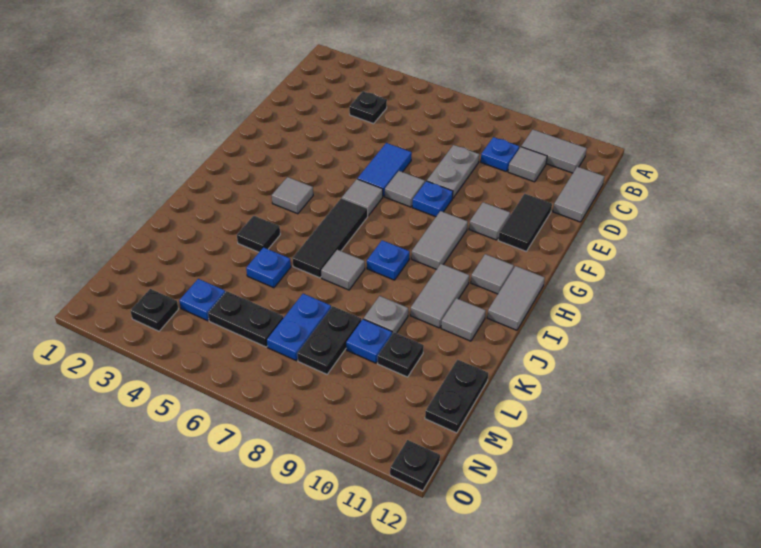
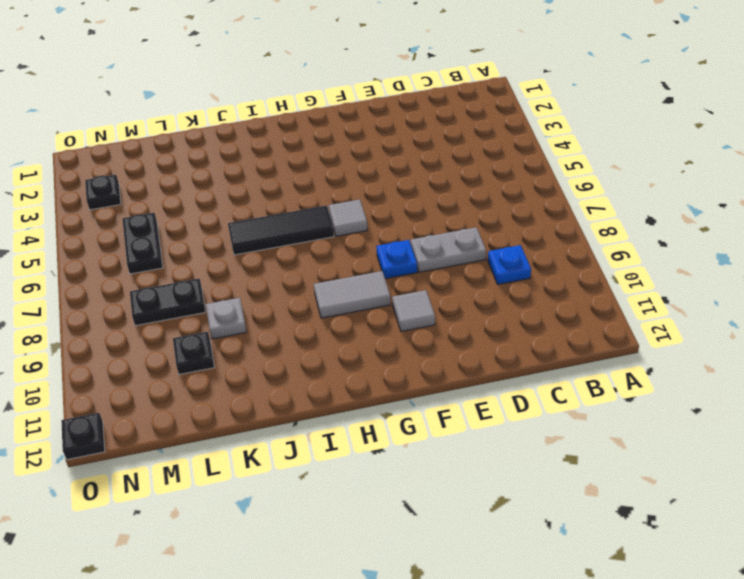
none -> grey tile B10:B11 level 1
none -> black plate C4 level 1
none -> grey tile C10 level 1
none -> grey tile C12:D12 level 1

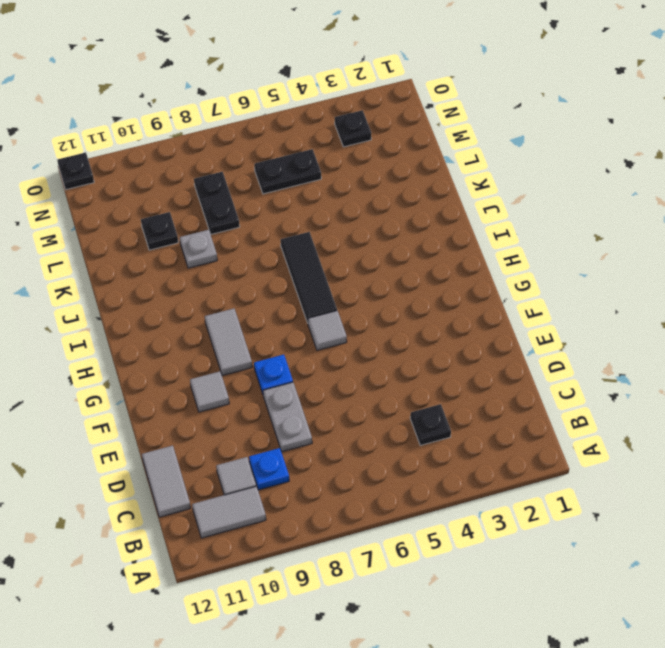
none -> blue tile E6:F6 level 1
none -> black tile E11:F11 level 1
none -> grey tile F7 level 1
none -> grey tile H4 level 1

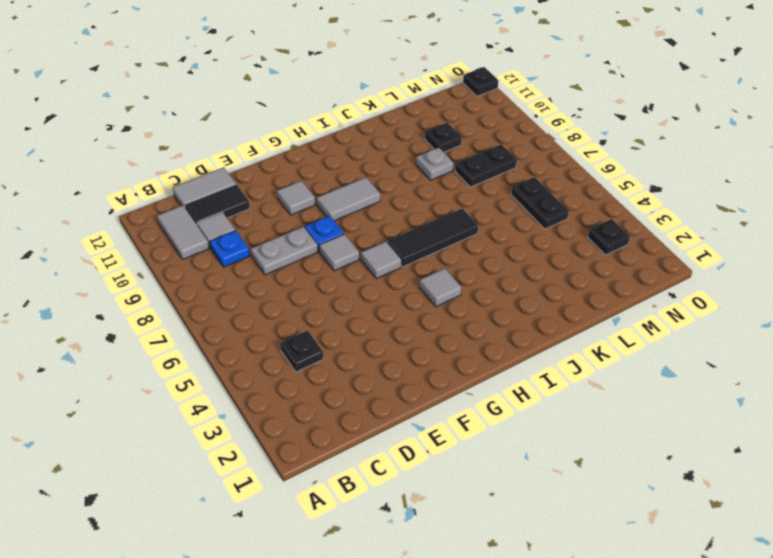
black tile C11:D11 level 1 -> black tile E11:F11 level 1
none -> blue tile E6:F6 level 1
none -> grey tile H11 level 1
none -> grey tile H12:I12 level 1
none -> blue plate I8 level 1

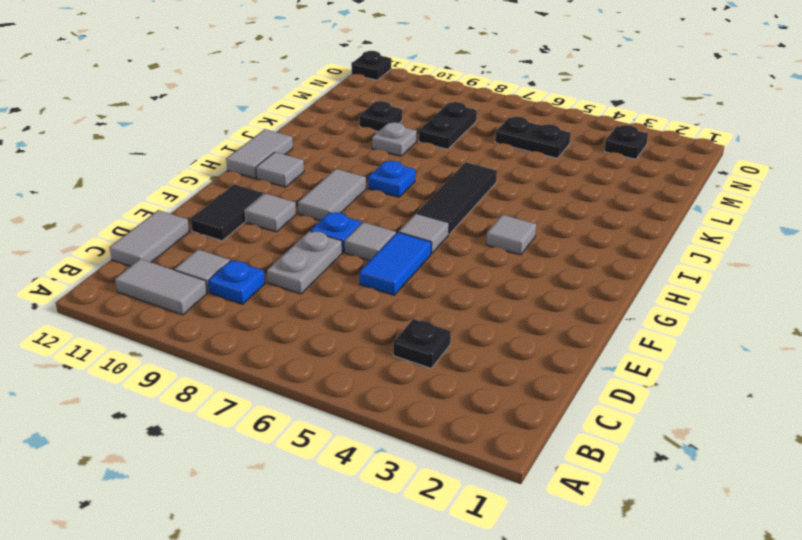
none -> grey tile I10:J10 level 1
none -> black tile J4 level 1
none -> grey tile J7 level 1
none -> grey tile J11 level 1

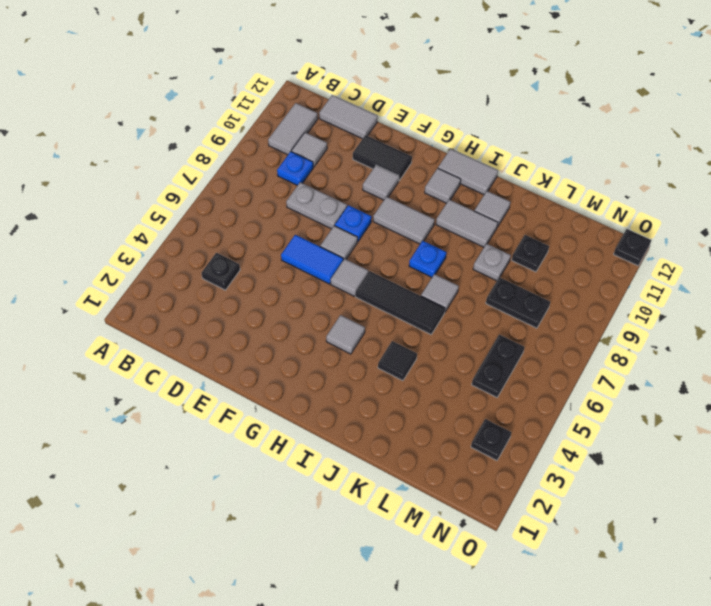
none -> blue plate K5 level 1
none -> blue plate L7:M7 level 1
none -> blue plate L9 level 1
none -> black plate L12:M12 level 1

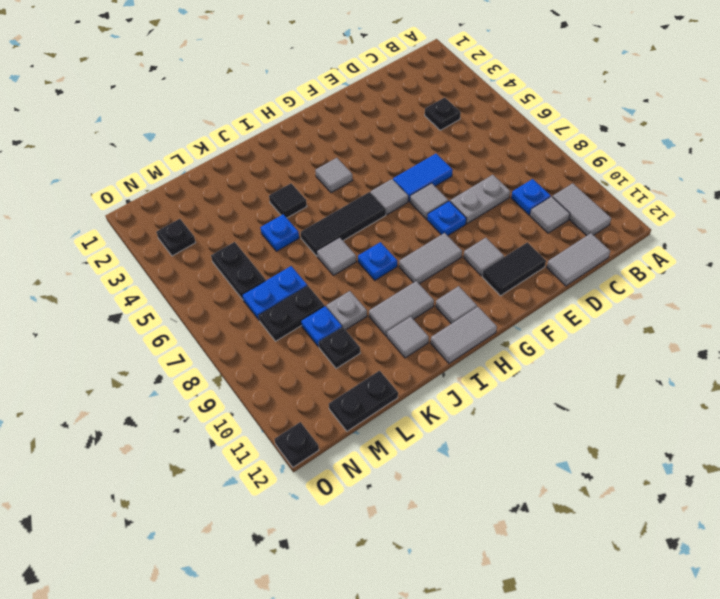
none -> blue plate M4 level 1

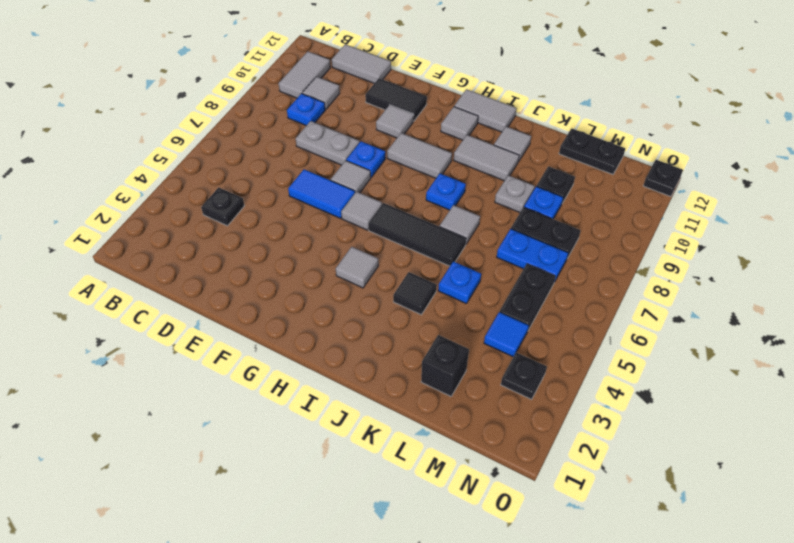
black brick L2 level 1 -> none
blue tile M4 level 1 -> blue plate M4 level 1

